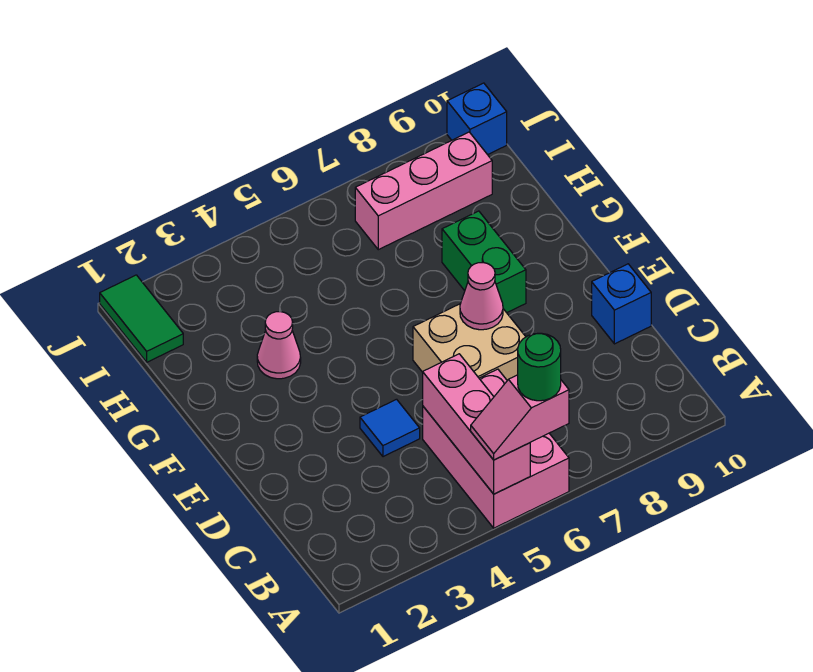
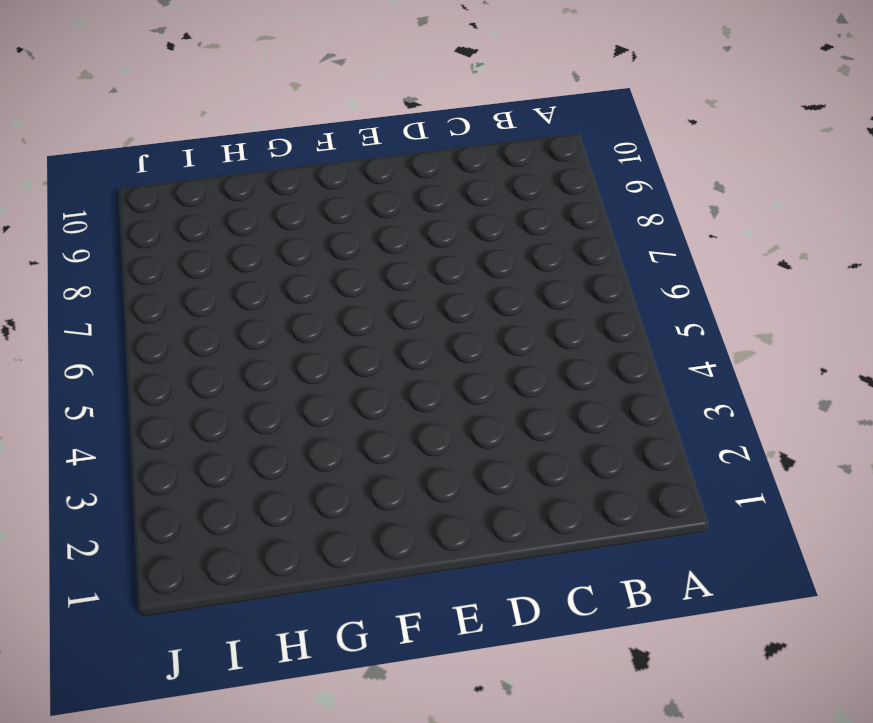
none -> pink brick A5:C6 level 1
none -> blue tile D4 level 1
none -> tan brick D6:E7 level 1

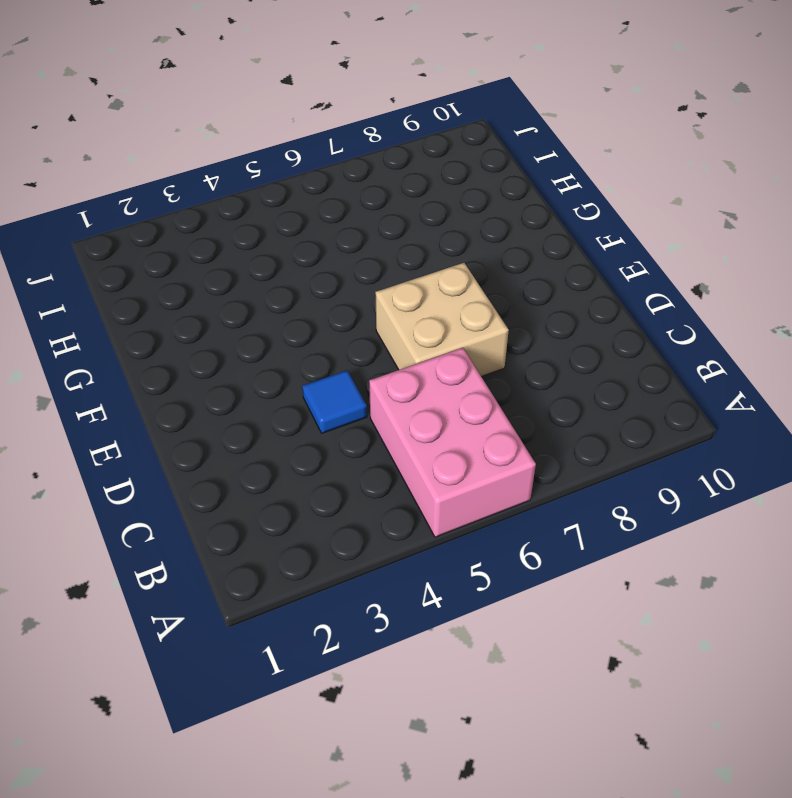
none -> blue brick D10 level 1
none -> green brick F8:G8 level 1
none -> pink cone G3 level 1

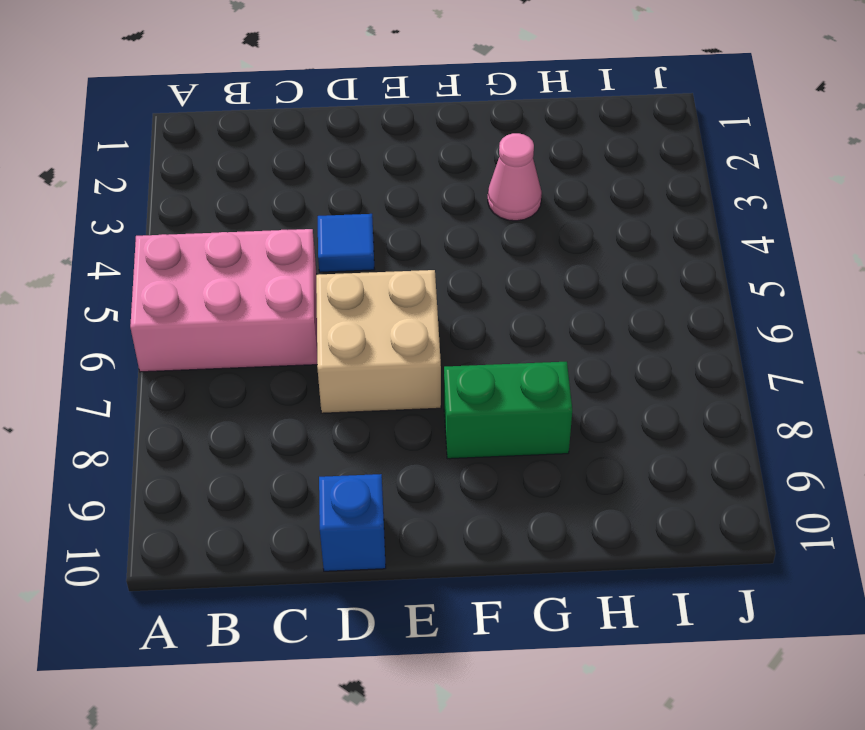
none -> green tile I1:J1 level 1
none -> pink brick I7:I9 level 1
none -> blue brick J10 level 1

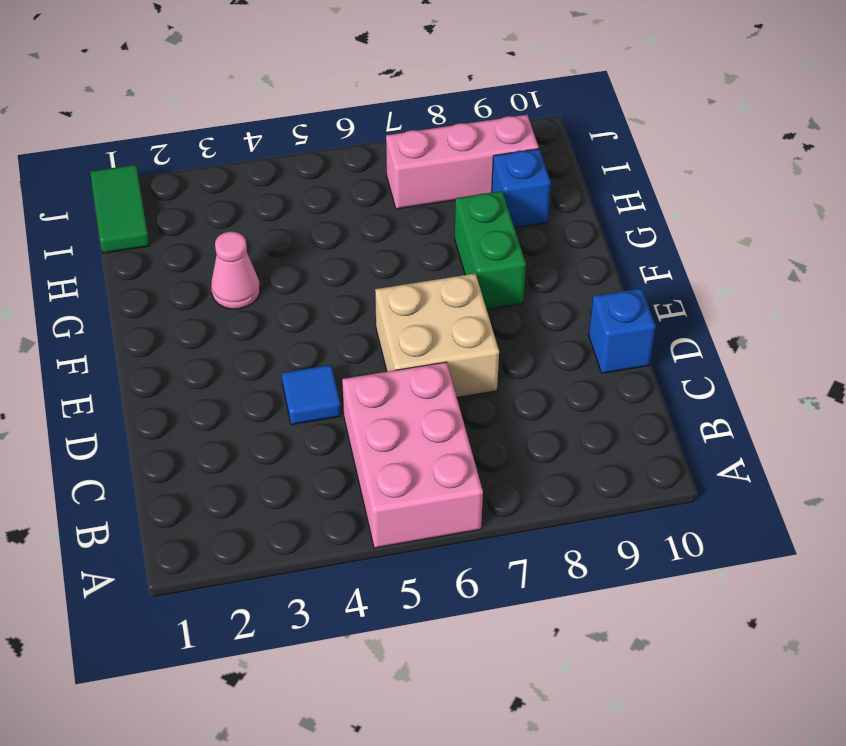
blue brick H9 level 1 -> blue brick J10 level 1
none -> pink brick A5:C5 level 2
none -> pink cone E7 level 2
none -> pink slope A5:A6 level 3 top 6

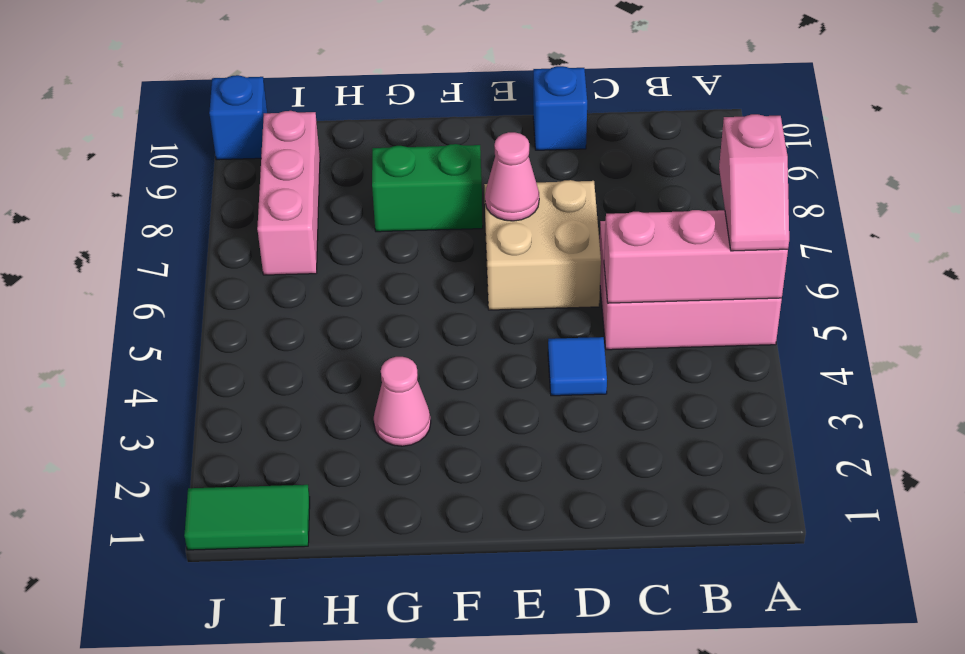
none -> green round brick A6 level 4

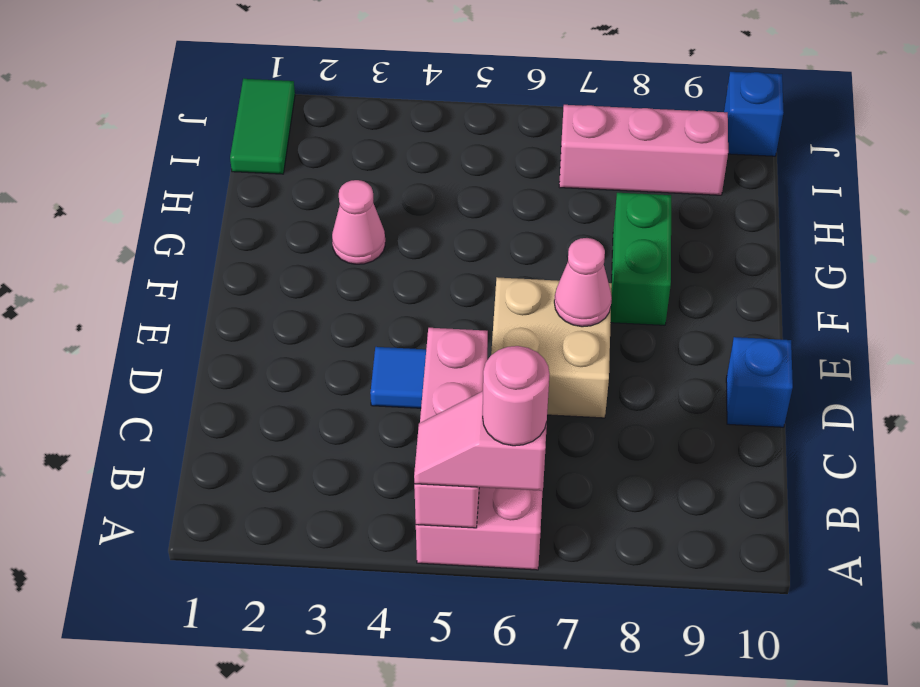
pink round brick A6 level 4 -> green round brick A6 level 4

